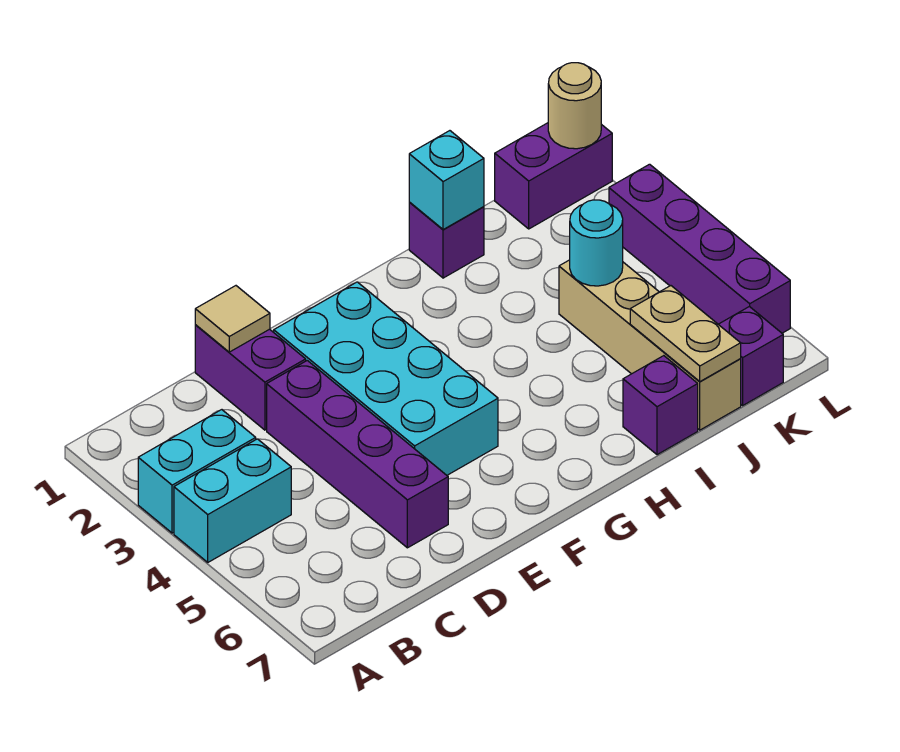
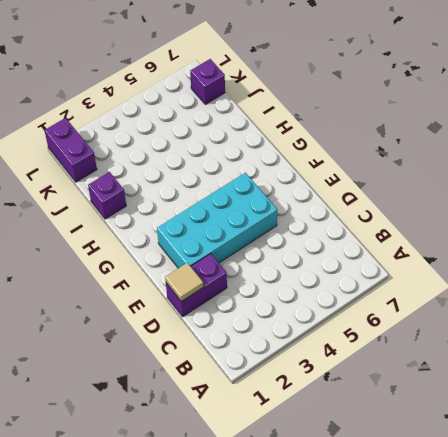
none -> cyan brick A3:B3 level 1
none -> cyan brick A4:B4 level 1
none -> purple brick D3:D6 level 1

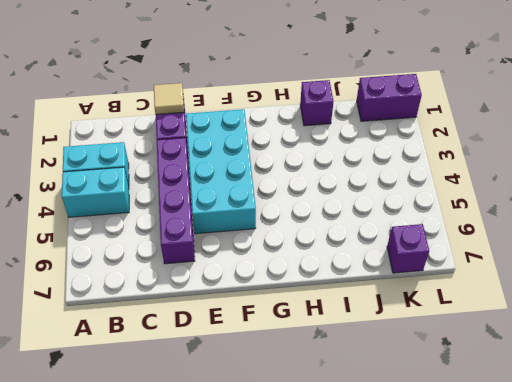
none -> purple brick I7 level 1
none -> tan brick J4:J7 level 1
none -> purple brick L3:L6 level 1

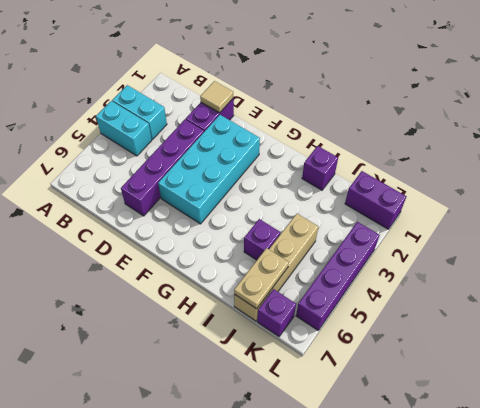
purple brick I5 level 1 -> purple brick I7 level 1
none -> cyan brick I1 level 2
none -> cyan round brick J4 level 2
none -> tan round brick L1 level 2

